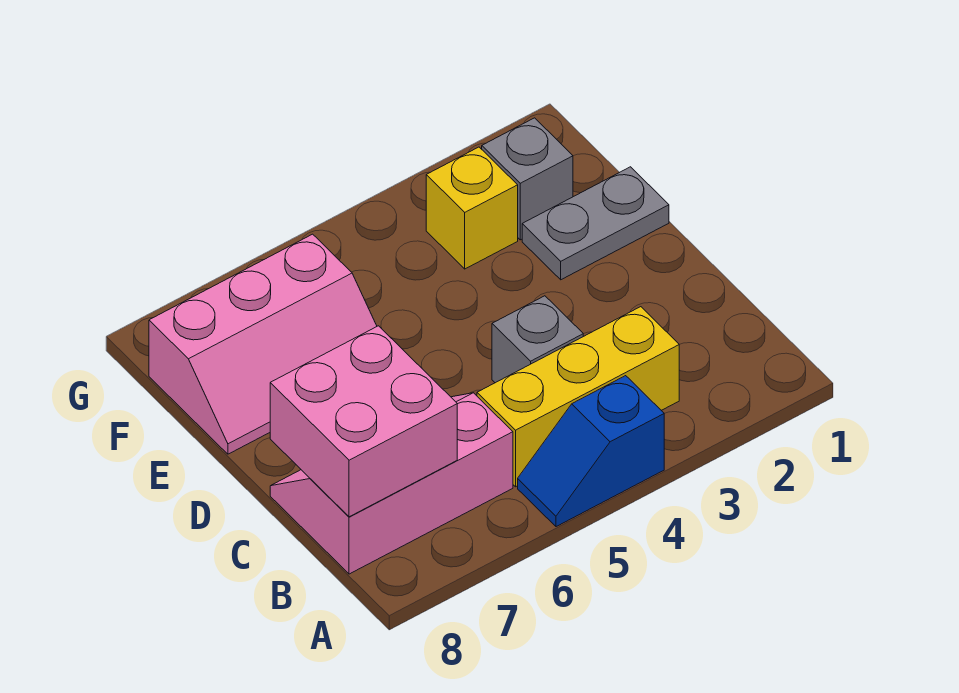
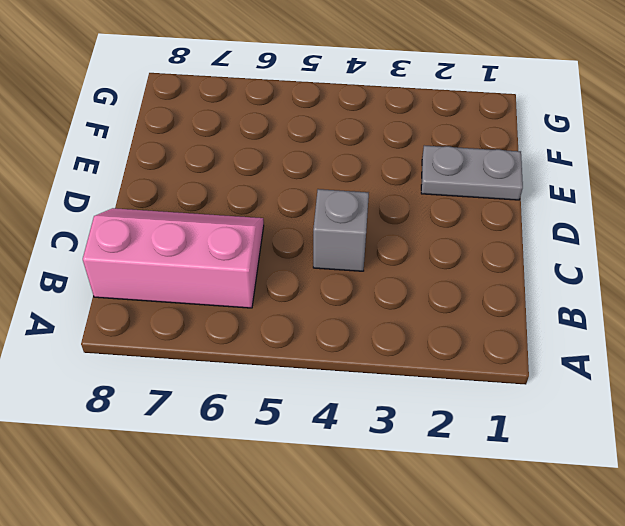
none -> blue slope A4:A5 level 1 top 4
none -> yellow brick B3:B5 level 1

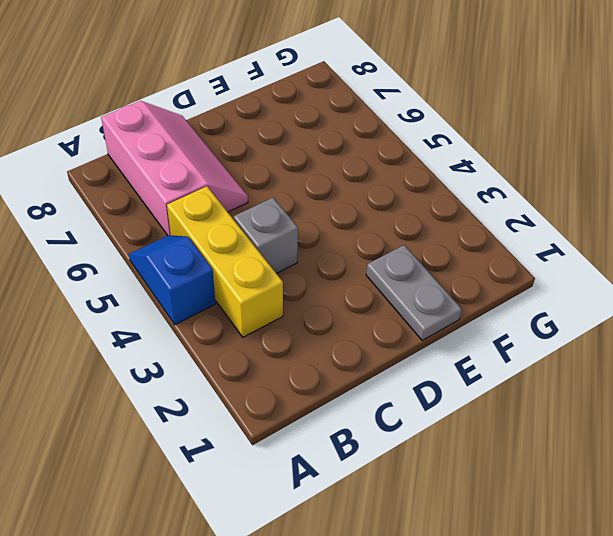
none -> pink slope E6:F8 level 1 top F
none -> grey brick F2 level 1

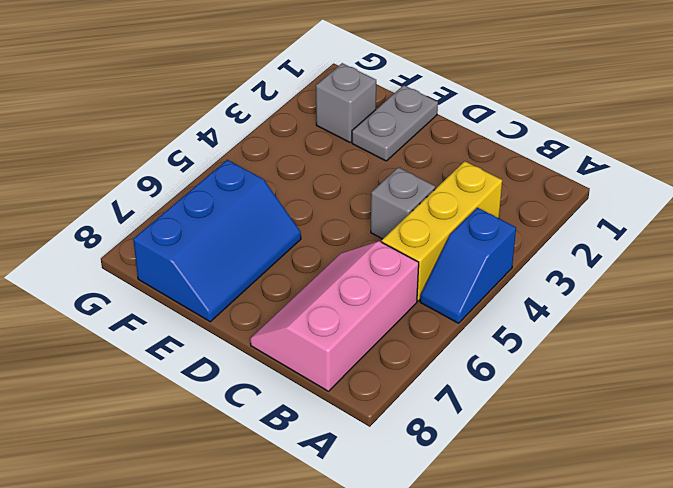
blue slope E6:F8 level 1 top F -> pink slope E6:F8 level 1 top F
none -> yellow brick F3 level 1
none -> pink brick B7:C8 level 2

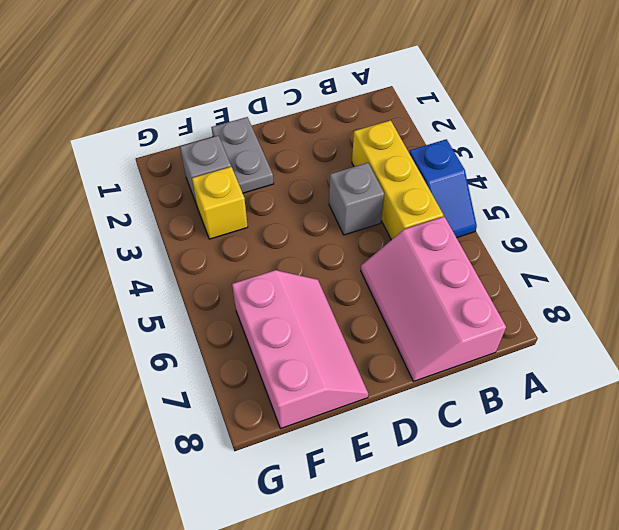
none -> pink brick B7:C8 level 2

